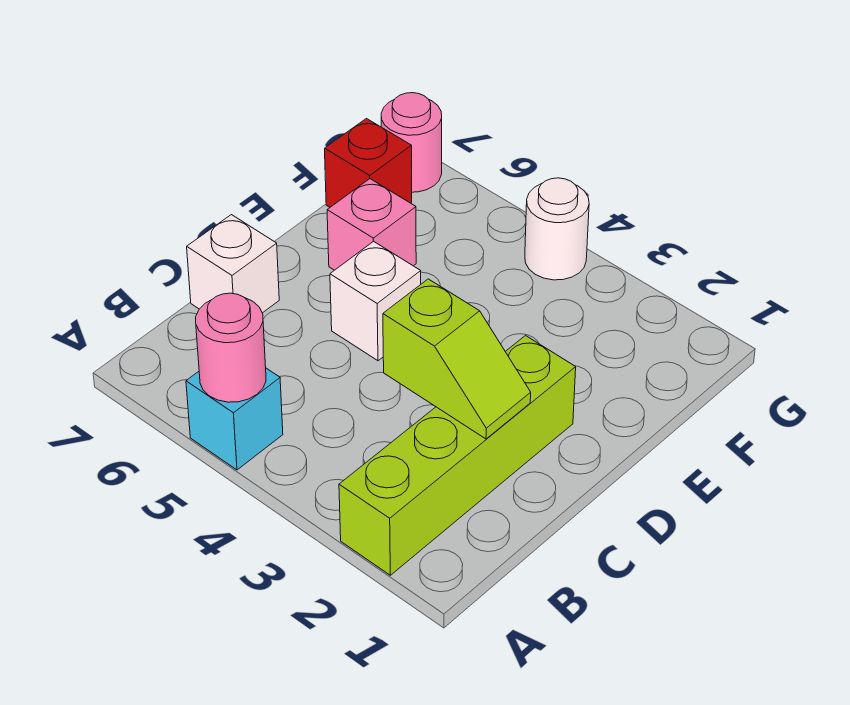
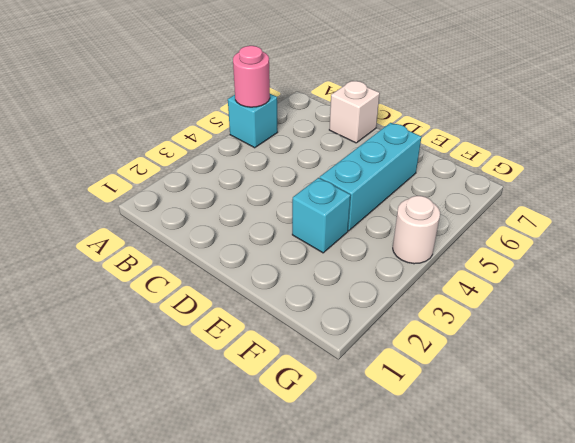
cyan brick E3 level 1 -> none
cyan brick E4:E6 level 1 -> pink brick E6 level 1
none -> lime brick A2:D2 level 1
none -> white brick D5 level 1

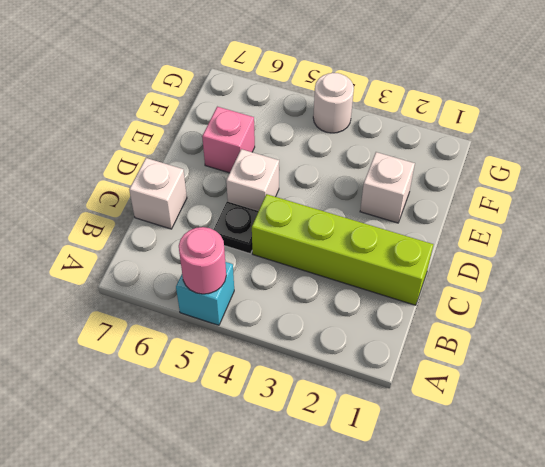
lime brick C1:C4 level 1 -> lime brick A2:D2 level 1
black plate C5 level 1 -> none
white brick E2 level 1 -> none
none -> red brick F7 level 1
none -> pink round brick G7 level 1

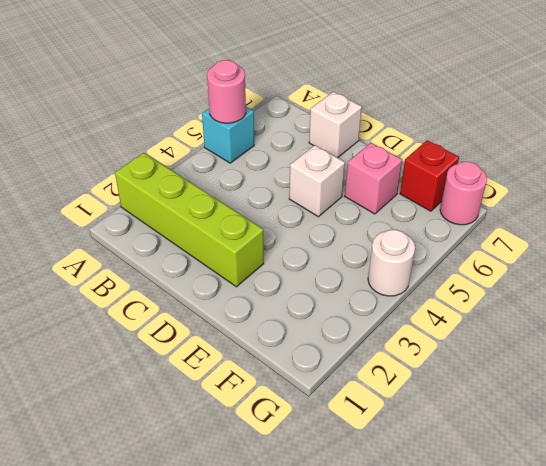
none -> lime slope C2:C3 level 2 top 3

